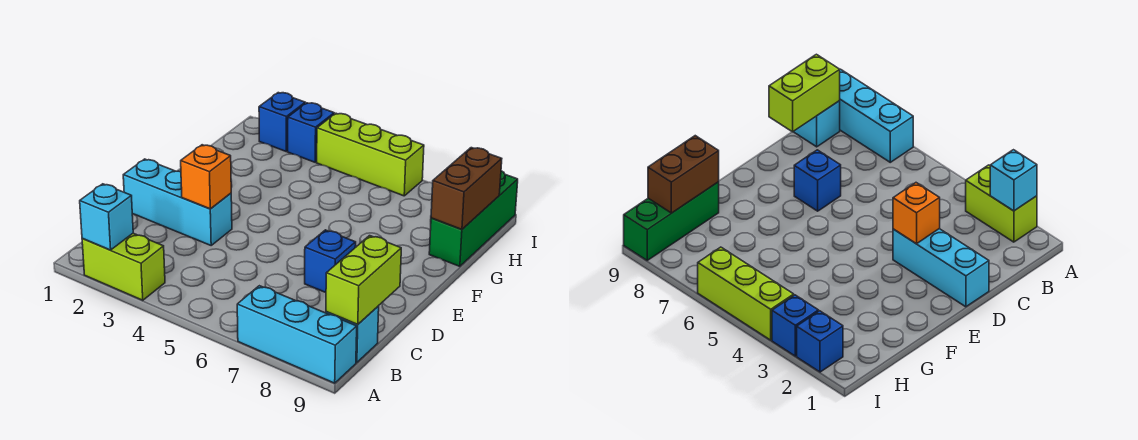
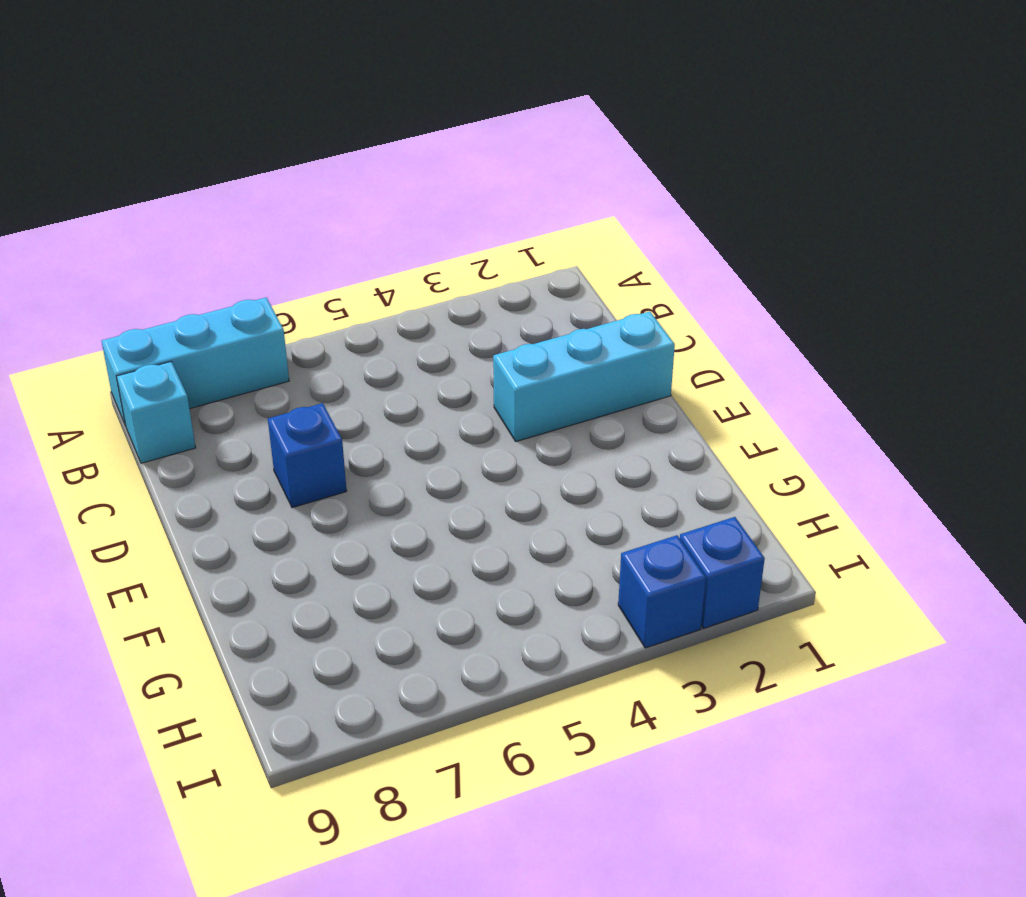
none -> lime brick A2:A3 level 1
none -> green brick G9:I9 level 1
none -> lime brick I4:I6 level 1

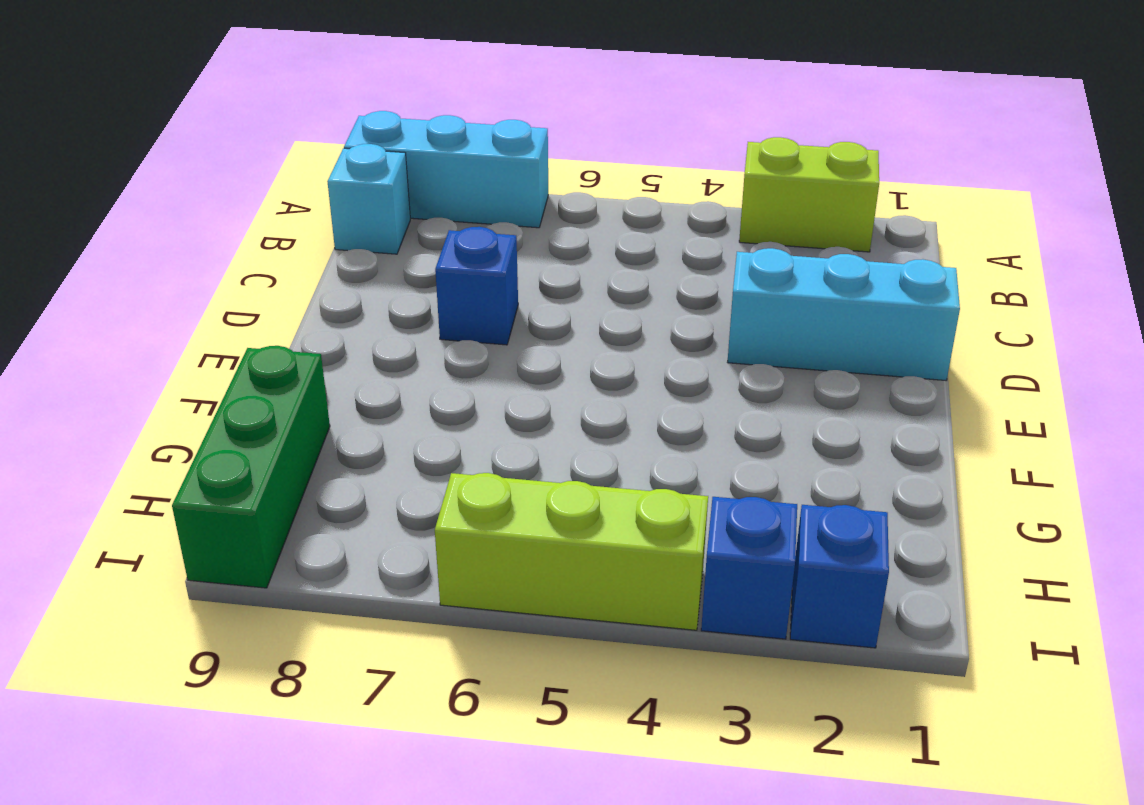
none -> cyan brick A2 level 2
none -> lime brick B9:C9 level 2
none -> orange brick D3 level 2

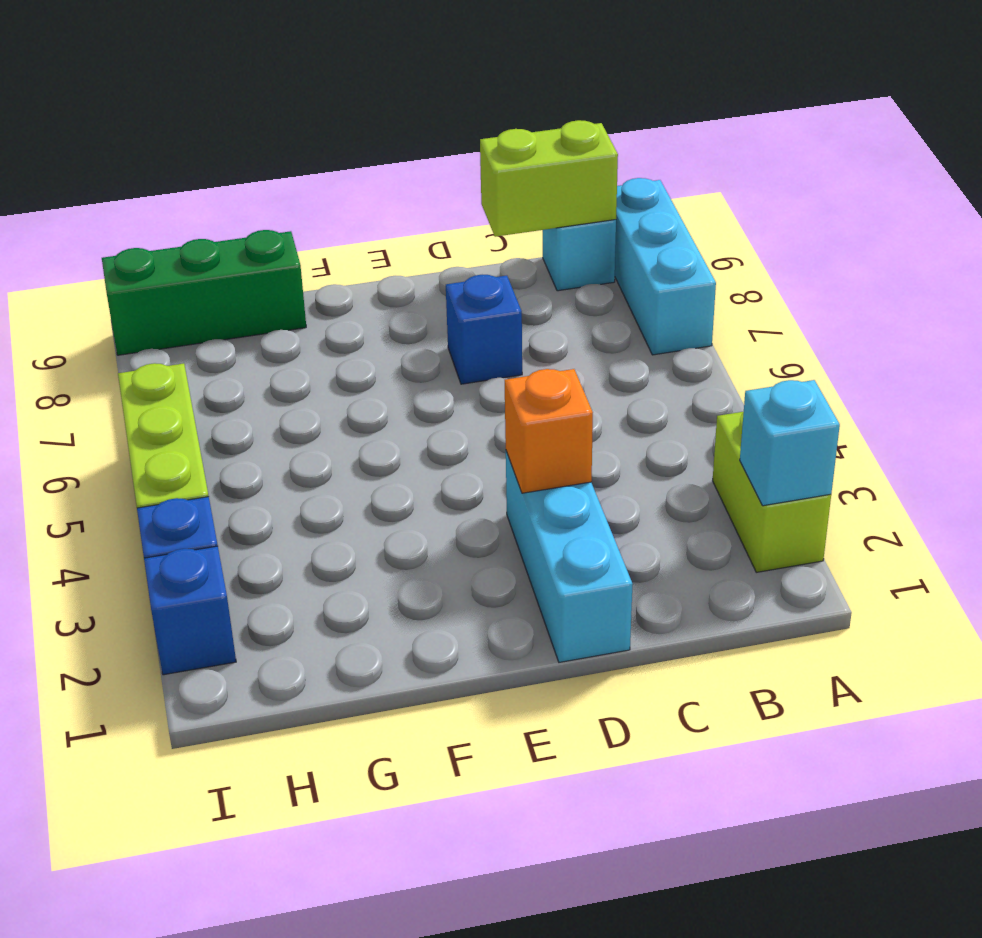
none -> brown brick G9:H9 level 2

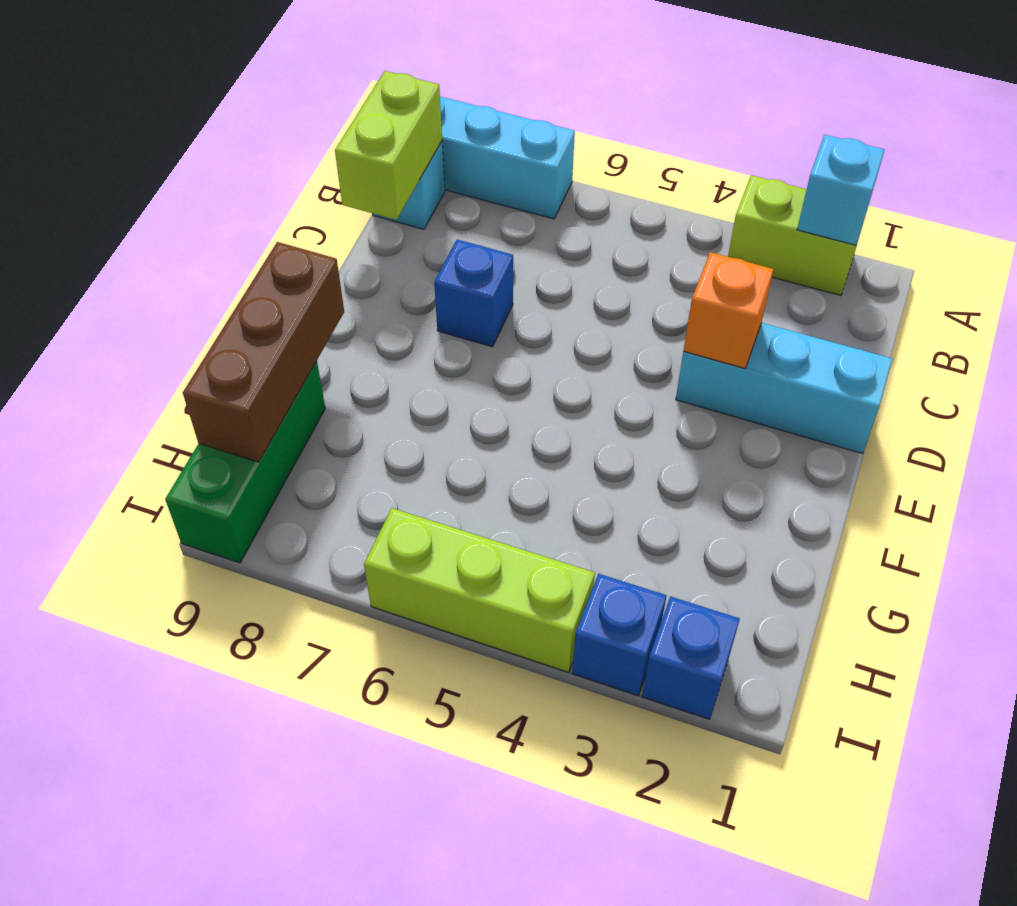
brown brick F9:H9 level 2 -> brown brick G9:H9 level 2

